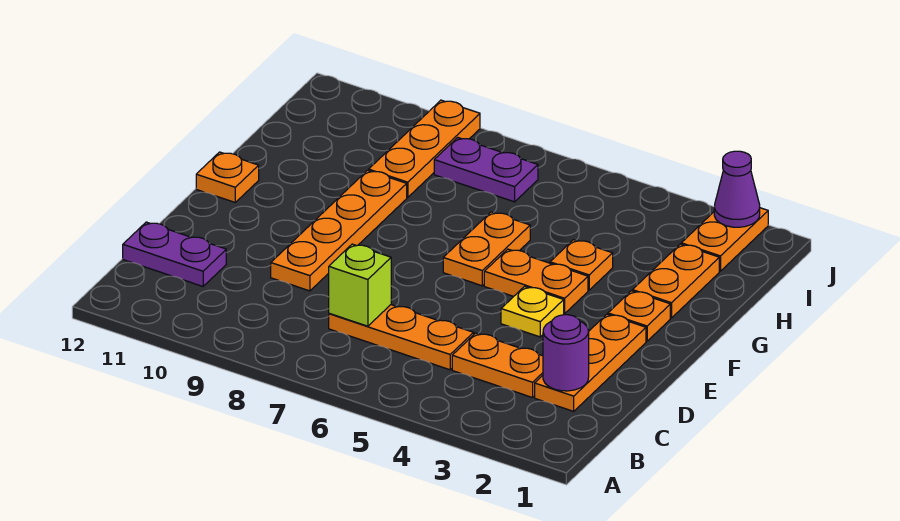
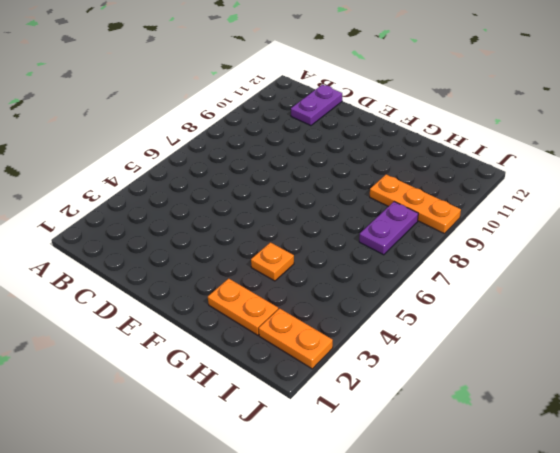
none -> orange plate C2:E2 level 1
none -> orange plate C3:C4 level 1
none -> orange plate C5:C7 level 1

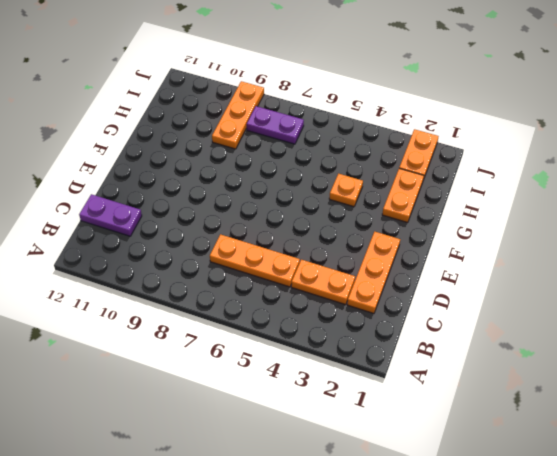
none -> orange plate D9:G9 level 1
none -> yellow plate E4 level 1
none -> orange plate F2 level 1

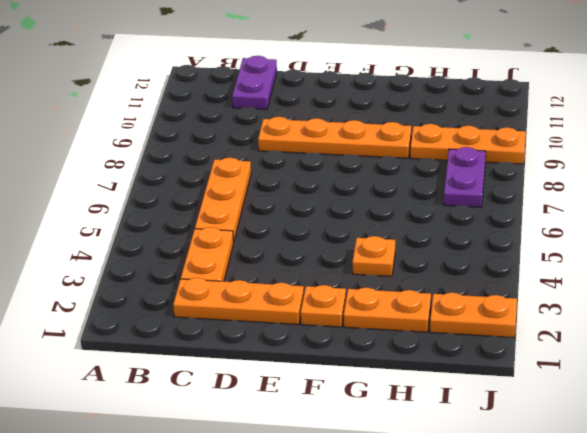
none -> yellow plate E4 level 1
none -> orange plate F4:F5 level 1
none -> orange plate F6:G6 level 1

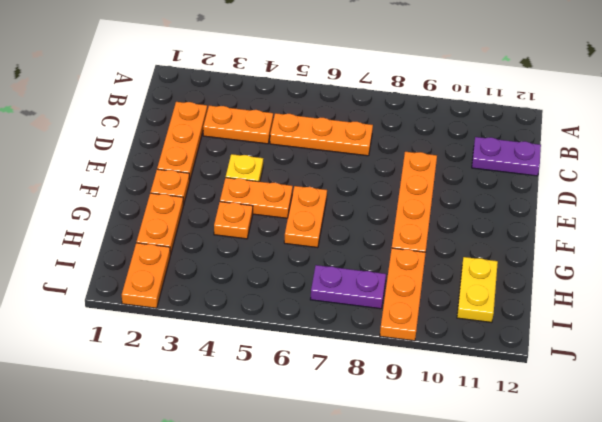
yellow plate H11:I11 level 1 -> none
none -> orange plate F12 level 1
none -> purple round brick C2 level 2
none -> lime brick C7 level 2

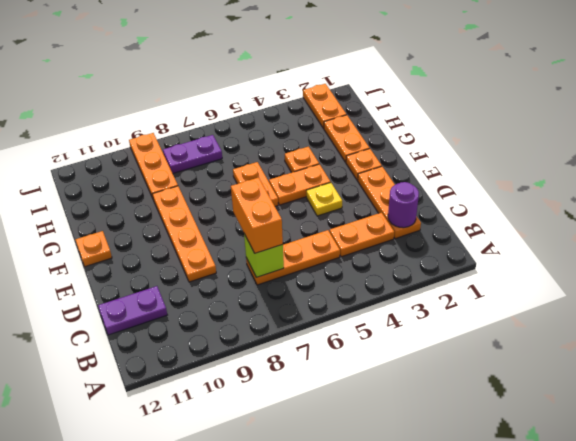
orange brick C7:D7 level 3 -> none
none -> purple cone J2 level 2

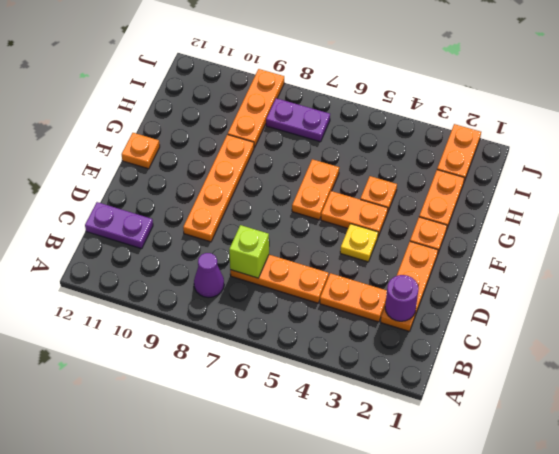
purple cone B8 level 1 -> purple cone J2 level 2

